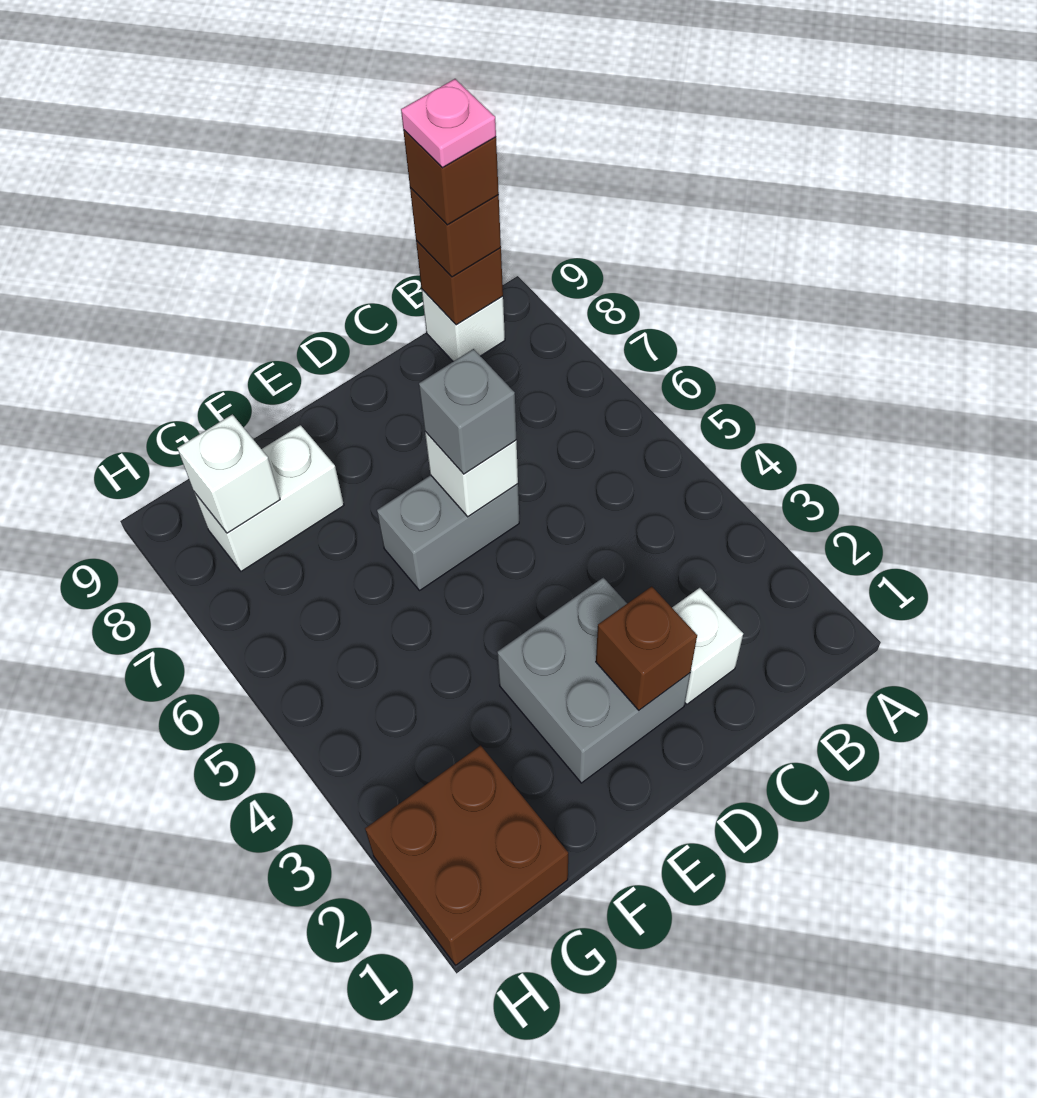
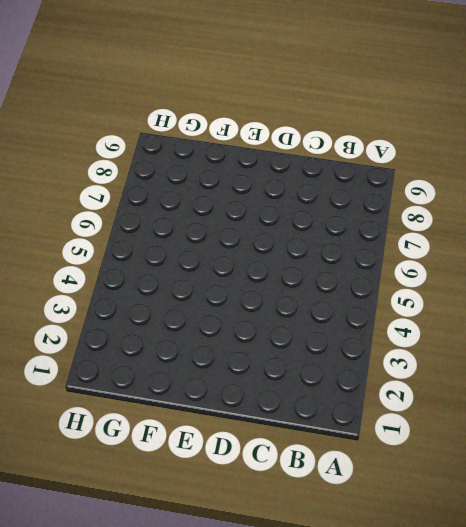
none -> white brick B9 level 1
none -> white brick C2 level 1
none -> grey brick D2:E3 level 1

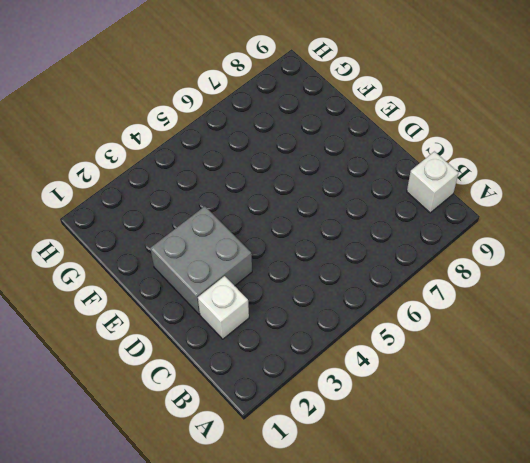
none -> grey brick D6:E6 level 1
none -> white brick F8:G8 level 1
none -> brown brick G1:H2 level 1

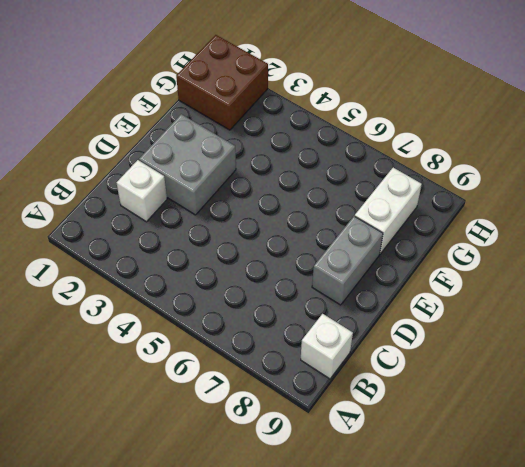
grey brick D8:E8 level 1 -> grey brick D6:E6 level 1
none -> brown brick B9 level 2
none -> brown brick D2 level 2
none -> white brick D6 level 2

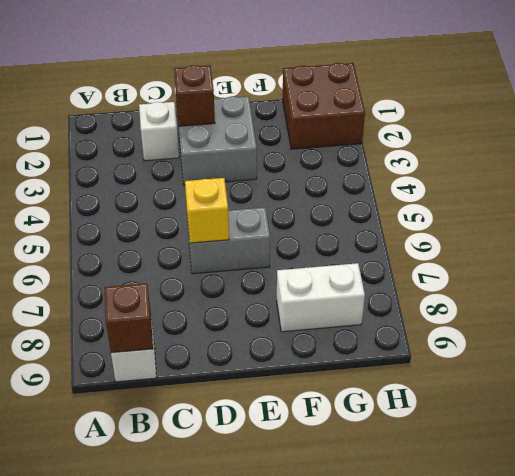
yellow brick D6 level 2 -> white brick D6 level 2
none -> white brick G8 level 2
none -> brown brick B9 level 3
none -> grey brick D6 level 3

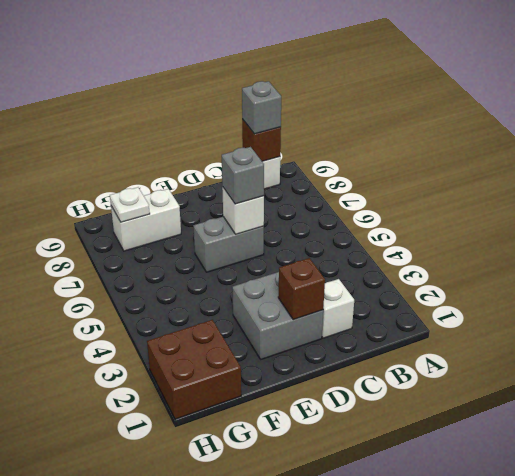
grey brick B9 level 3 -> brown brick B9 level 3
white plate G8 level 2 -> white brick G8 level 2
none -> brown brick B9 level 4
none -> pink plate B9 level 5

